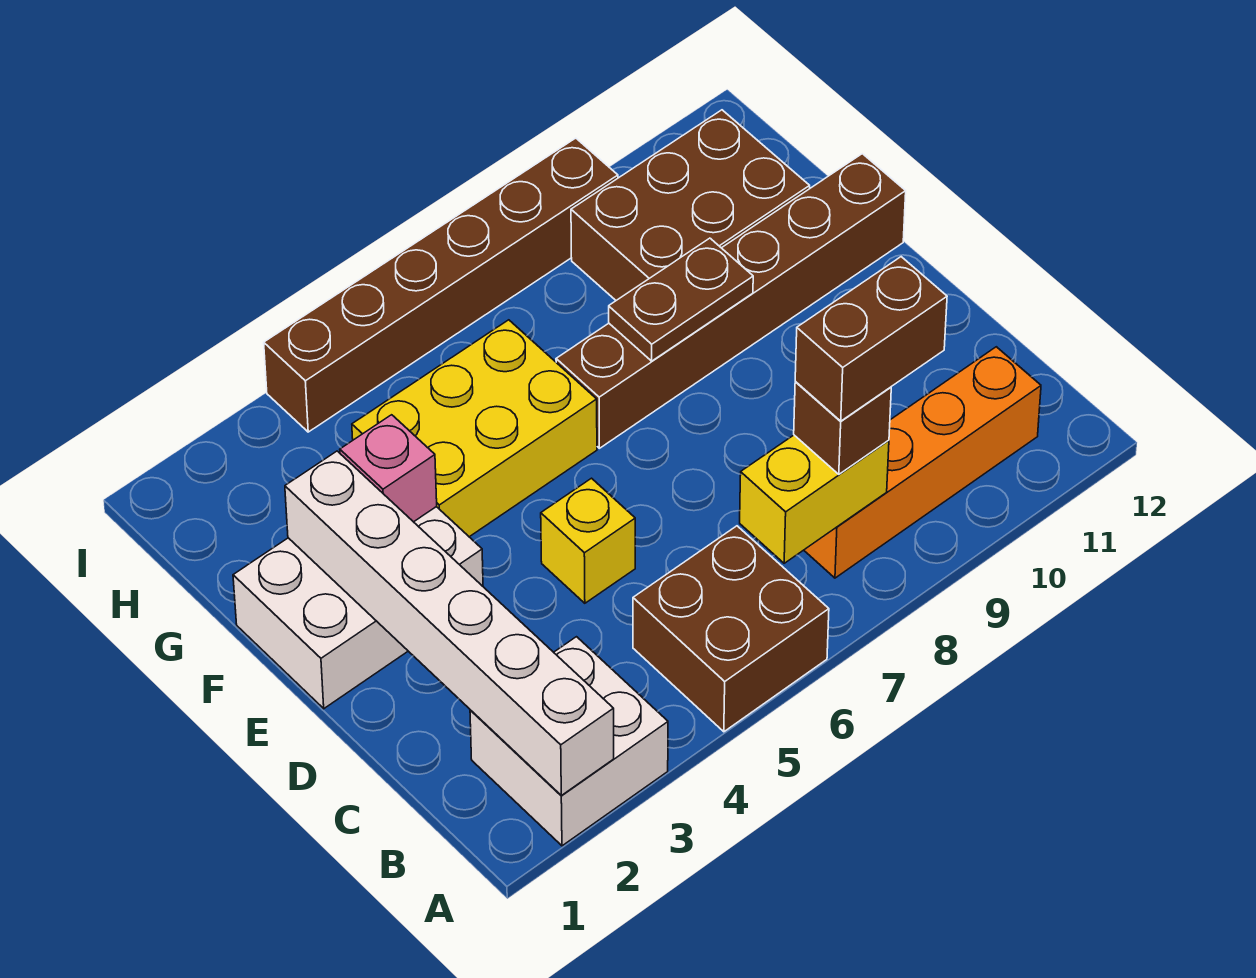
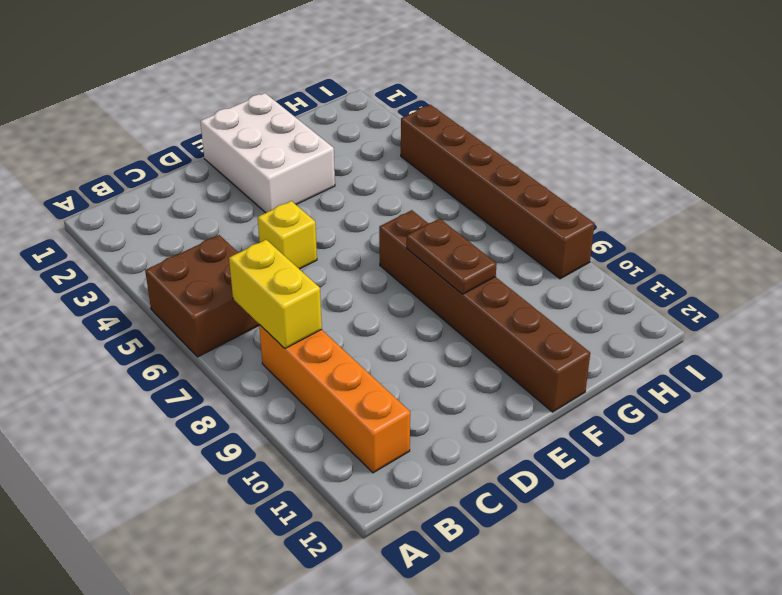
none -> white brick A2:B3 level 1
none -> yellow brick F4:G6 level 1
none -> brown brick G9:H11 level 1

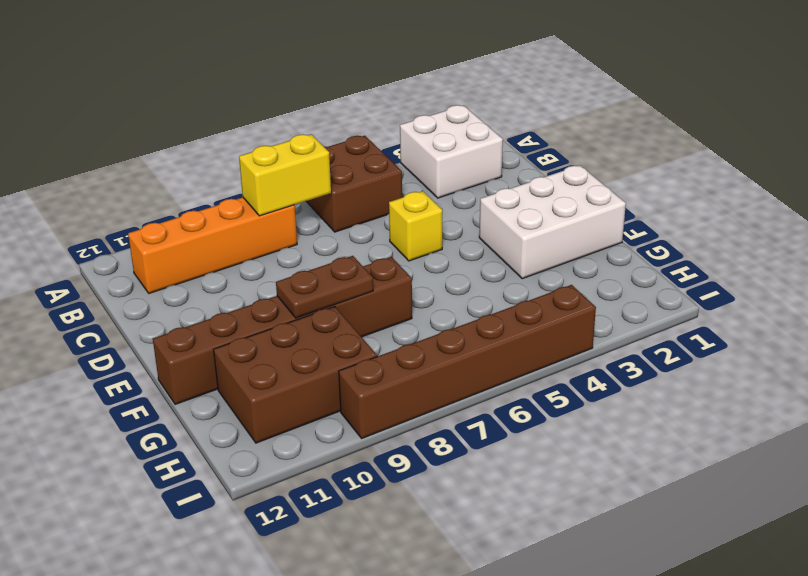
none -> yellow brick F4:G6 level 1
none -> white brick A2:F2 level 2
none -> pink brick F3 level 2

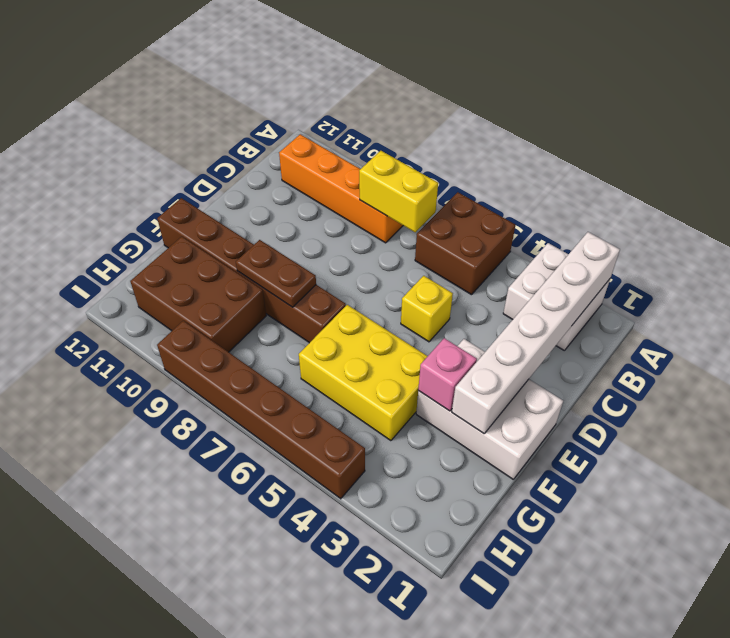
none -> brown brick B8 level 3
none -> brown brick B8:B9 level 4

